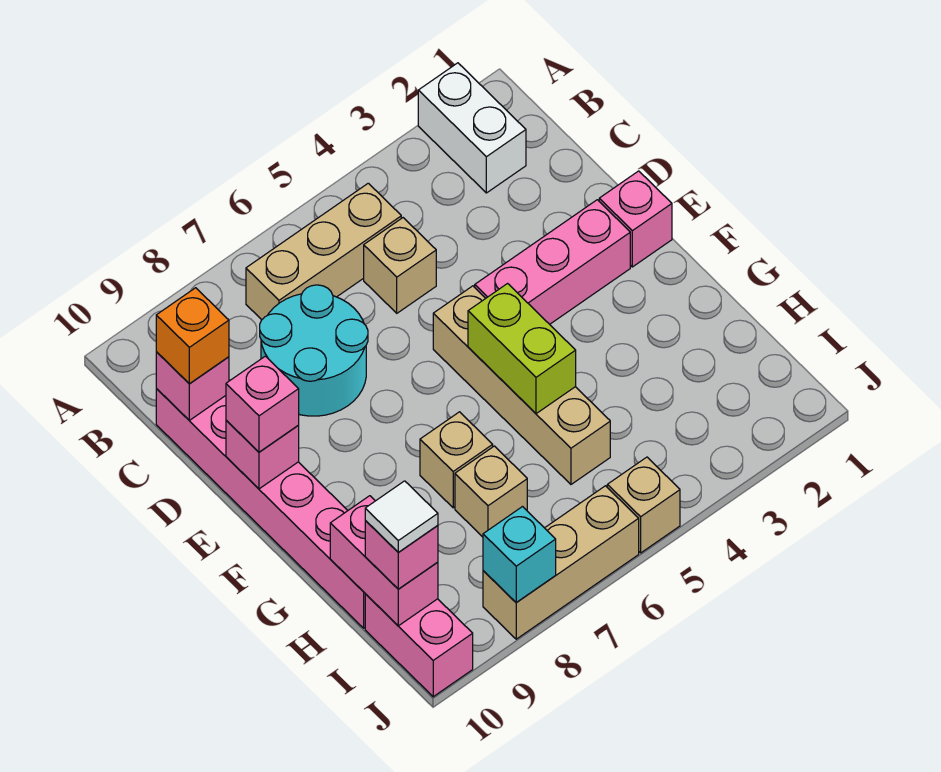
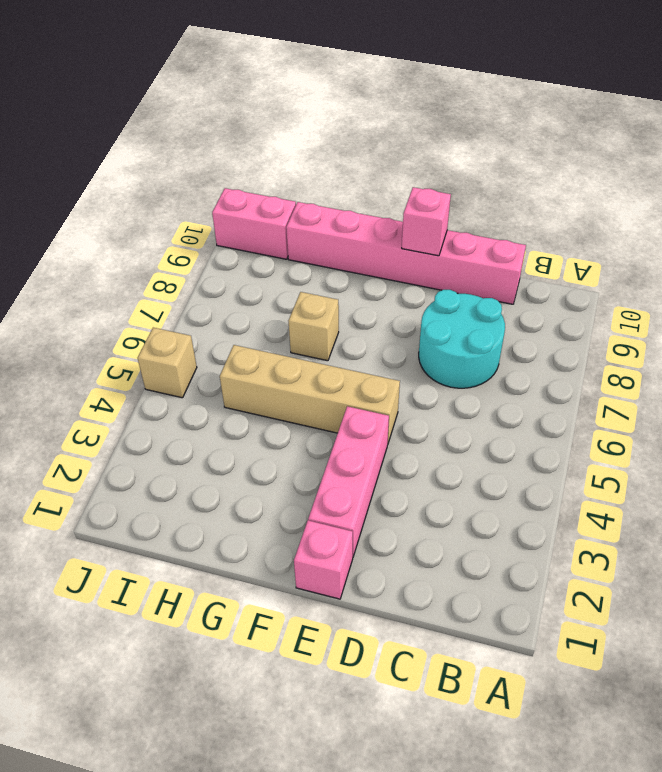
none -> white brick A2:B2 level 1
none -> tan brick B5:B7 level 1
none -> tan brick C5 level 1

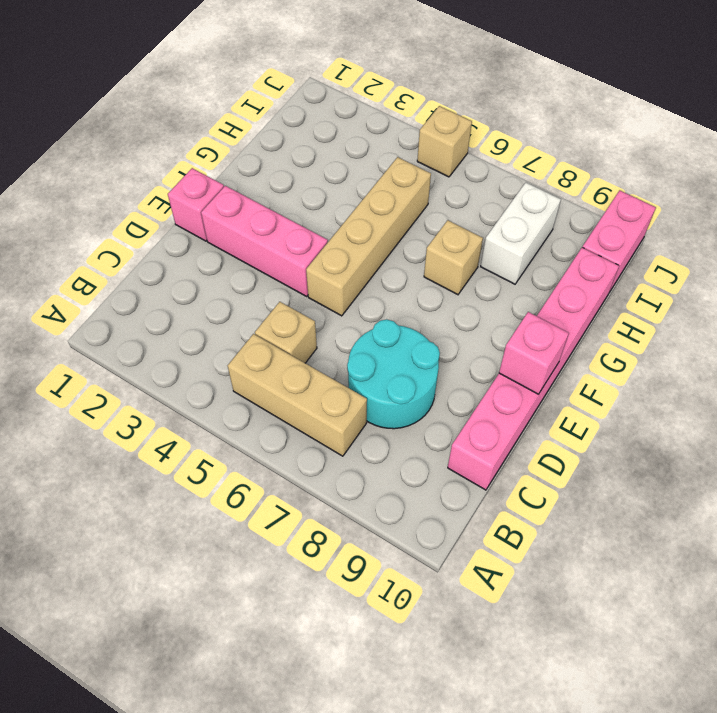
white brick H8:I8 level 1 -> white brick A2:B2 level 1
none -> tan brick H7 level 1
none -> tan brick J6:J8 level 1
none -> pink brick C10 level 2

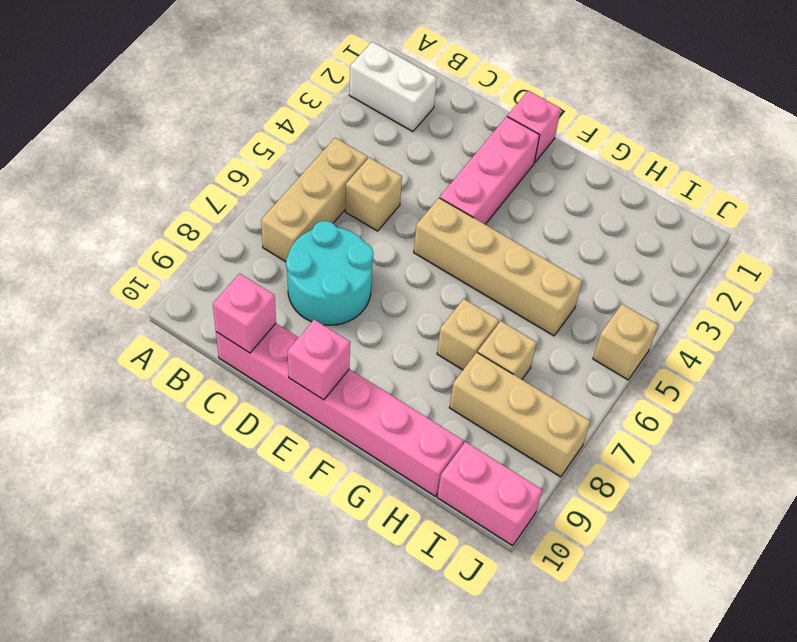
tan brick H8:J8 level 1 -> tan brick J6:J8 level 1
none -> lime brick F5:G5 level 2
none -> pink brick H10:I10 level 2
none -> cyan brick J8 level 2

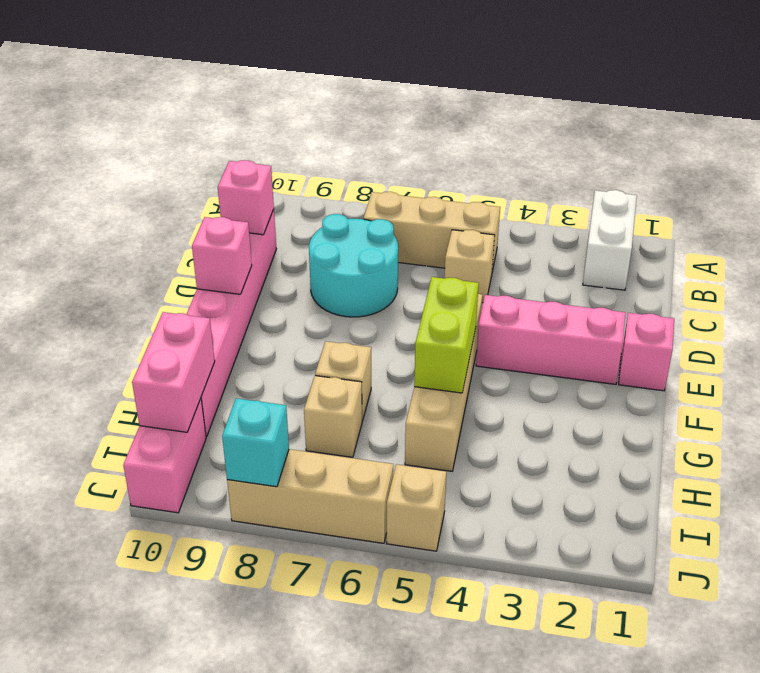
none -> orange brick C10 level 3
none -> pink brick E10 level 3
none -> pink brick I10 level 3

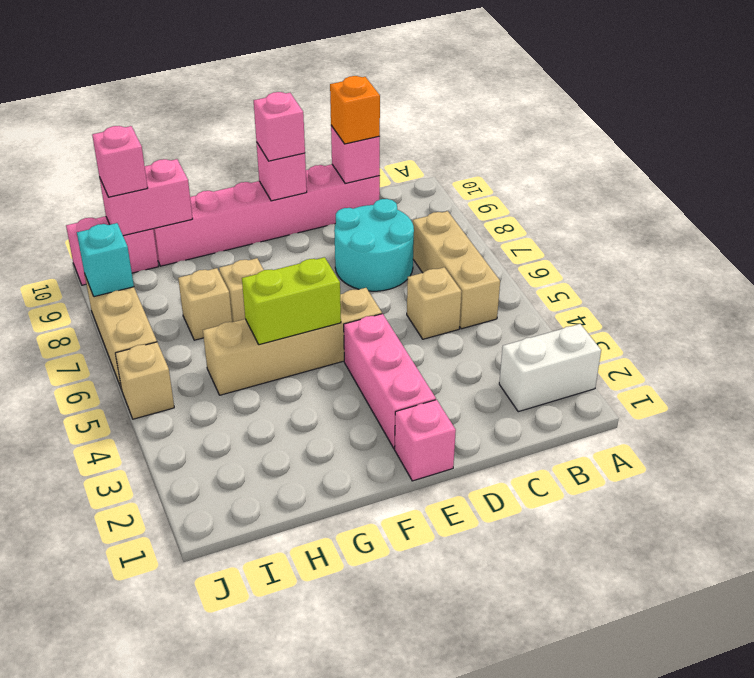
none -> white tile I10 level 4

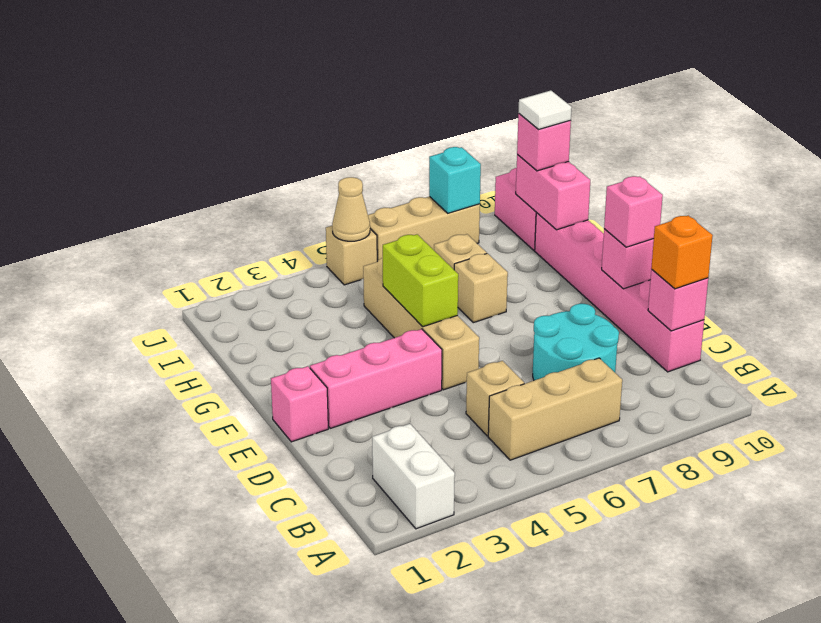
tan cone J5 level 2 -> none

